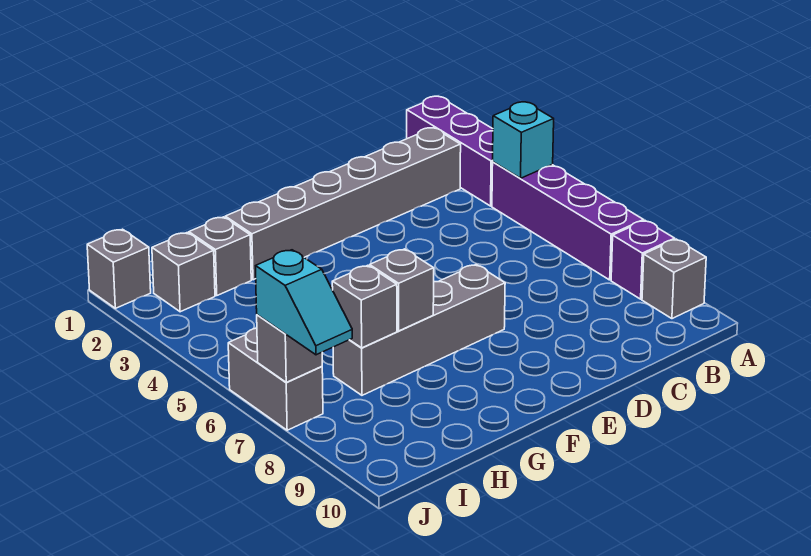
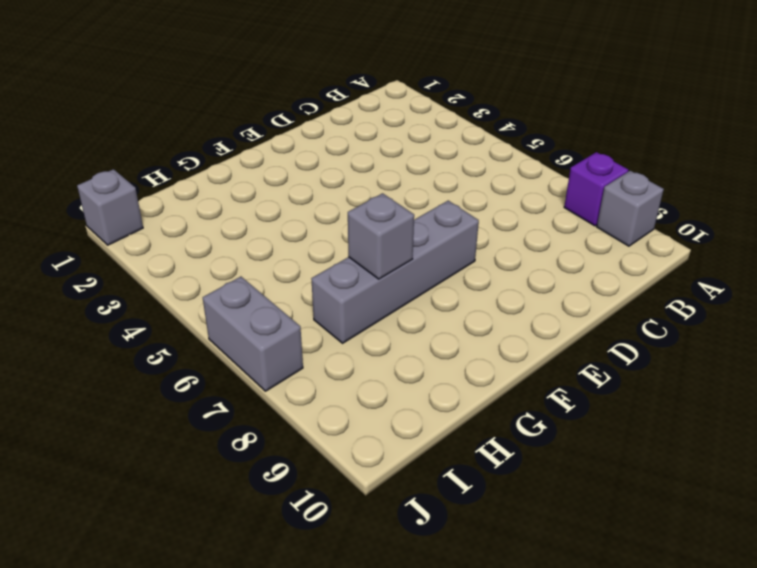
none -> purple brick A1:A3 level 1
none -> purple brick A4:A7 level 1
none -> grey brick B2:G2 level 1

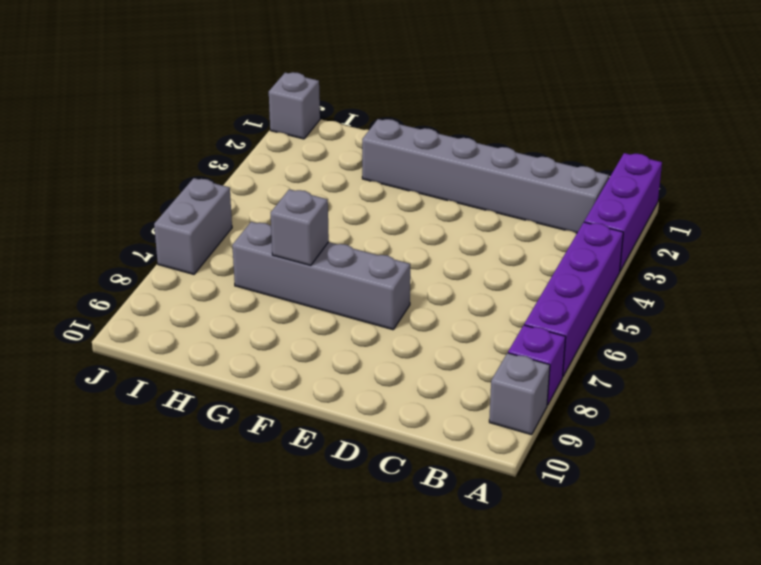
none -> grey brick H2 level 1
none -> grey brick I2 level 1
none -> cyan brick A4 level 2

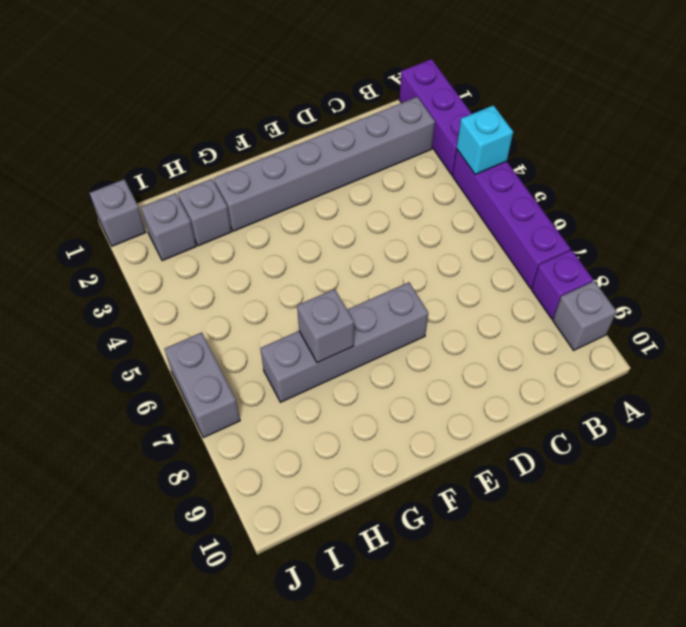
none -> grey brick H7 level 2
none -> grey brick J7 level 2
none -> cyan slope J7:J8 level 3 top 7

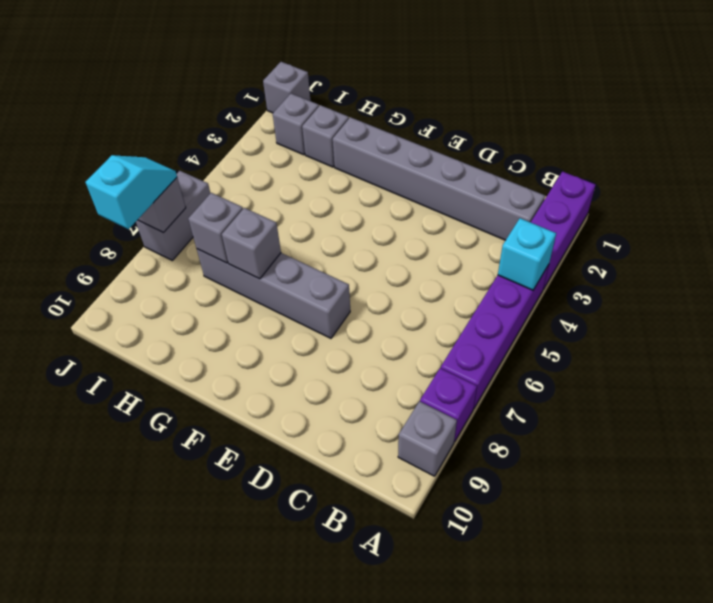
cyan slope J7:J8 level 3 top 8 -> cyan slope J7:J8 level 3 top 7

